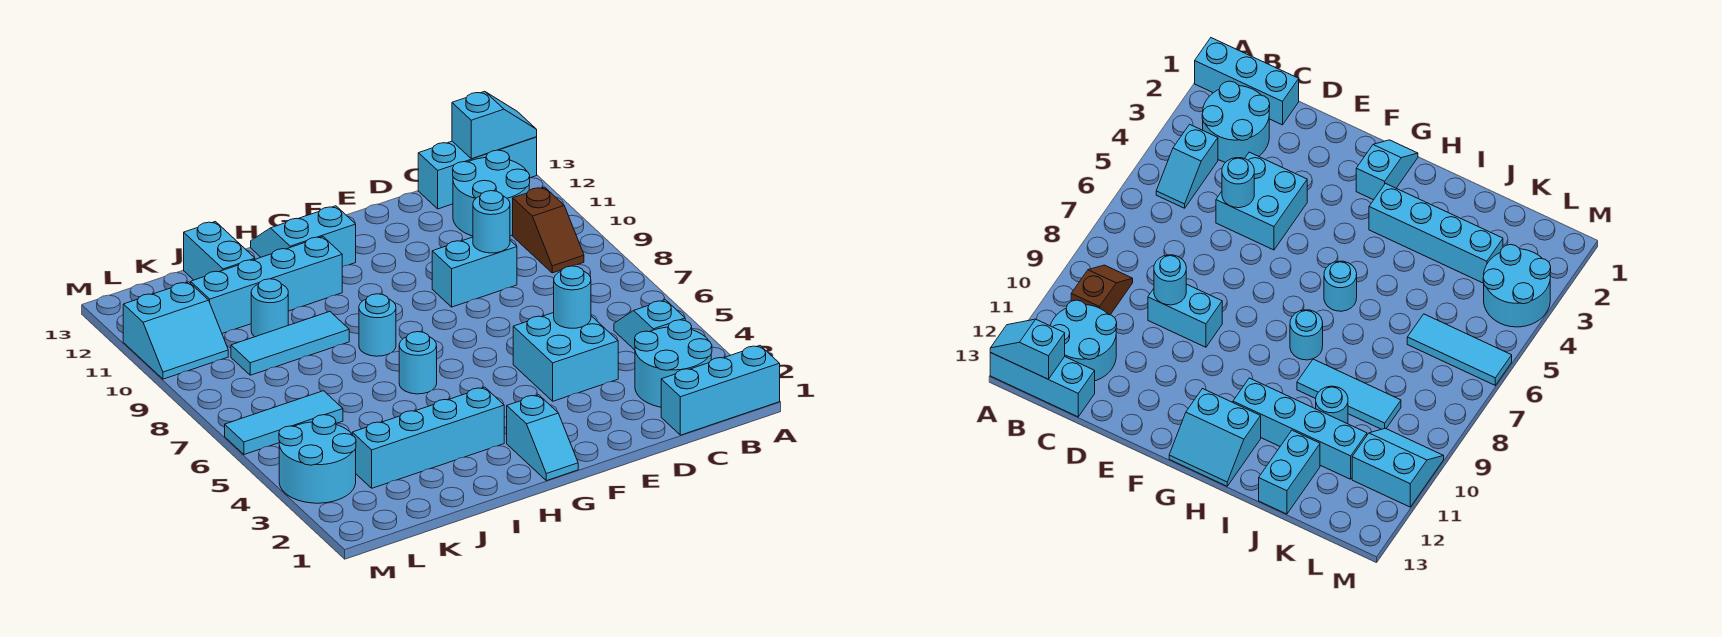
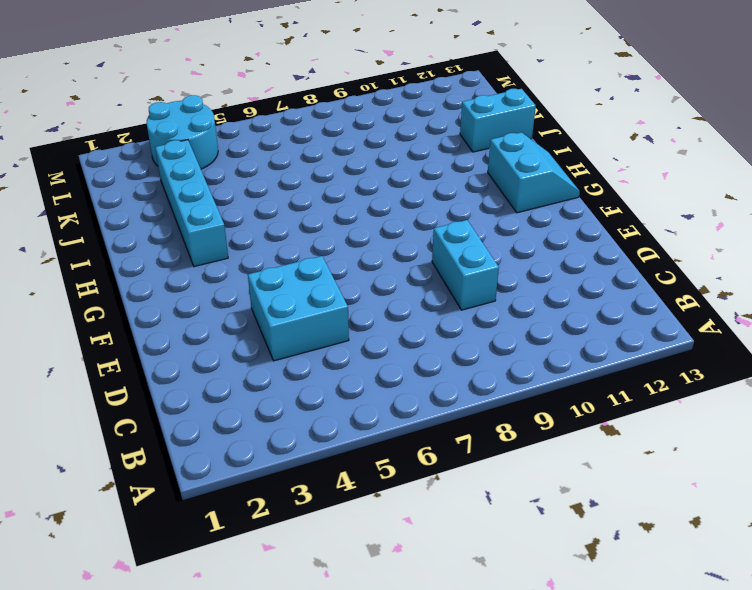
none -> cyan brick A1:C1 level 1
none -> cyan brick A13:C13 level 1
none -> cyan round brick B2:C3 level 1

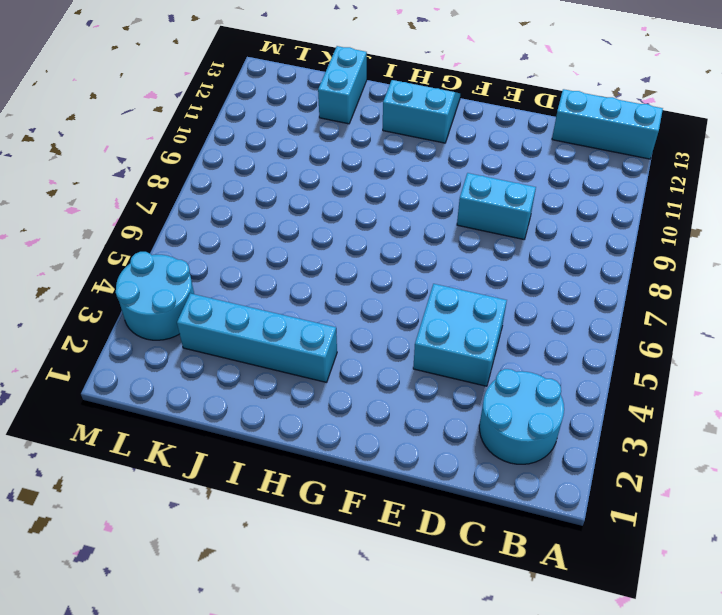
none -> cyan brick A1:C1 level 1
none -> cyan slope B4:B5 level 1 top 4
none -> brown slope B9:B10 level 1 top 10

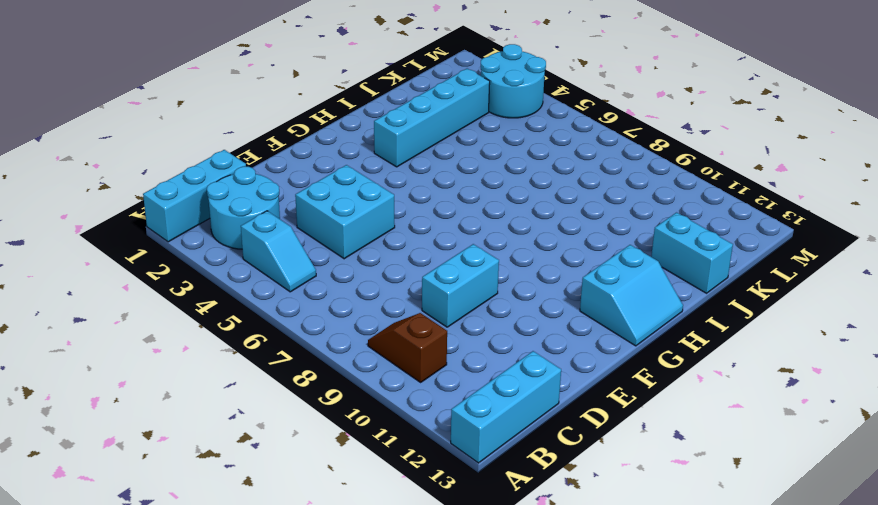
none -> cyan round brick B11:C12 level 1
none -> cyan slope G1:G2 level 1 top 2
none -> cyan round brick H6 level 1

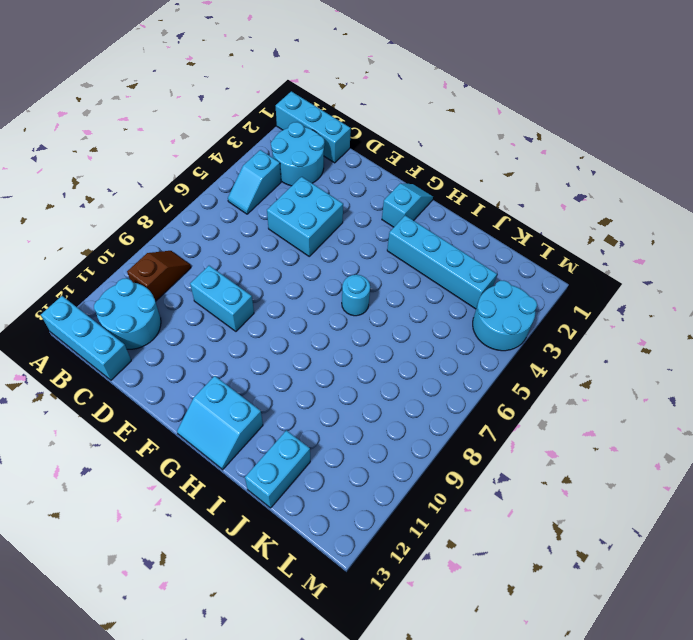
none -> cyan round brick H8 level 1
none -> cyan brick H11:K11 level 1
none -> cyan tile I9:K9 level 1

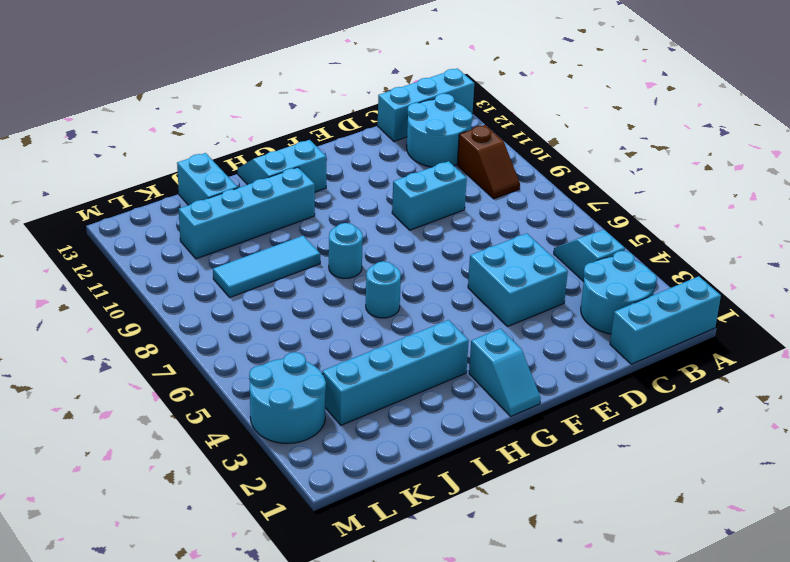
none -> cyan round brick J10 level 1
none -> cyan tile K6:M6 level 1
none -> cyan slope L10:M11 level 1 top 11

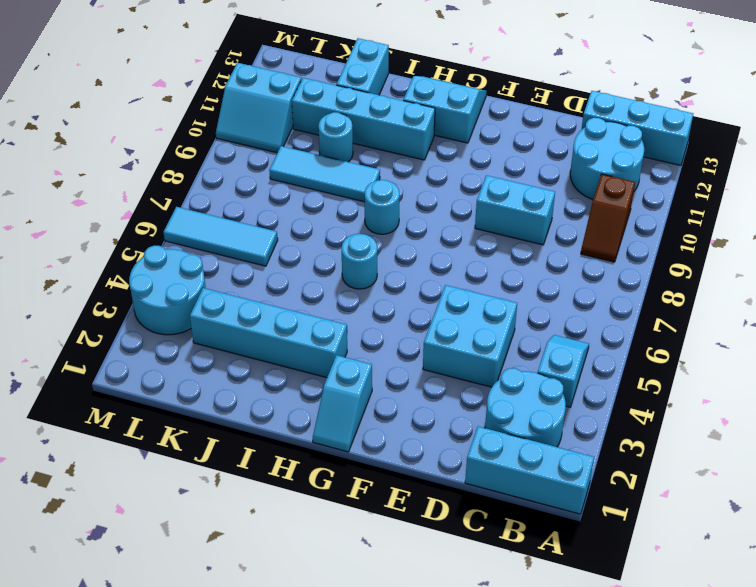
none -> cyan slope A13:B13 level 2 top B
none -> cyan round brick D5 level 2
none -> cyan round brick D9 level 2

